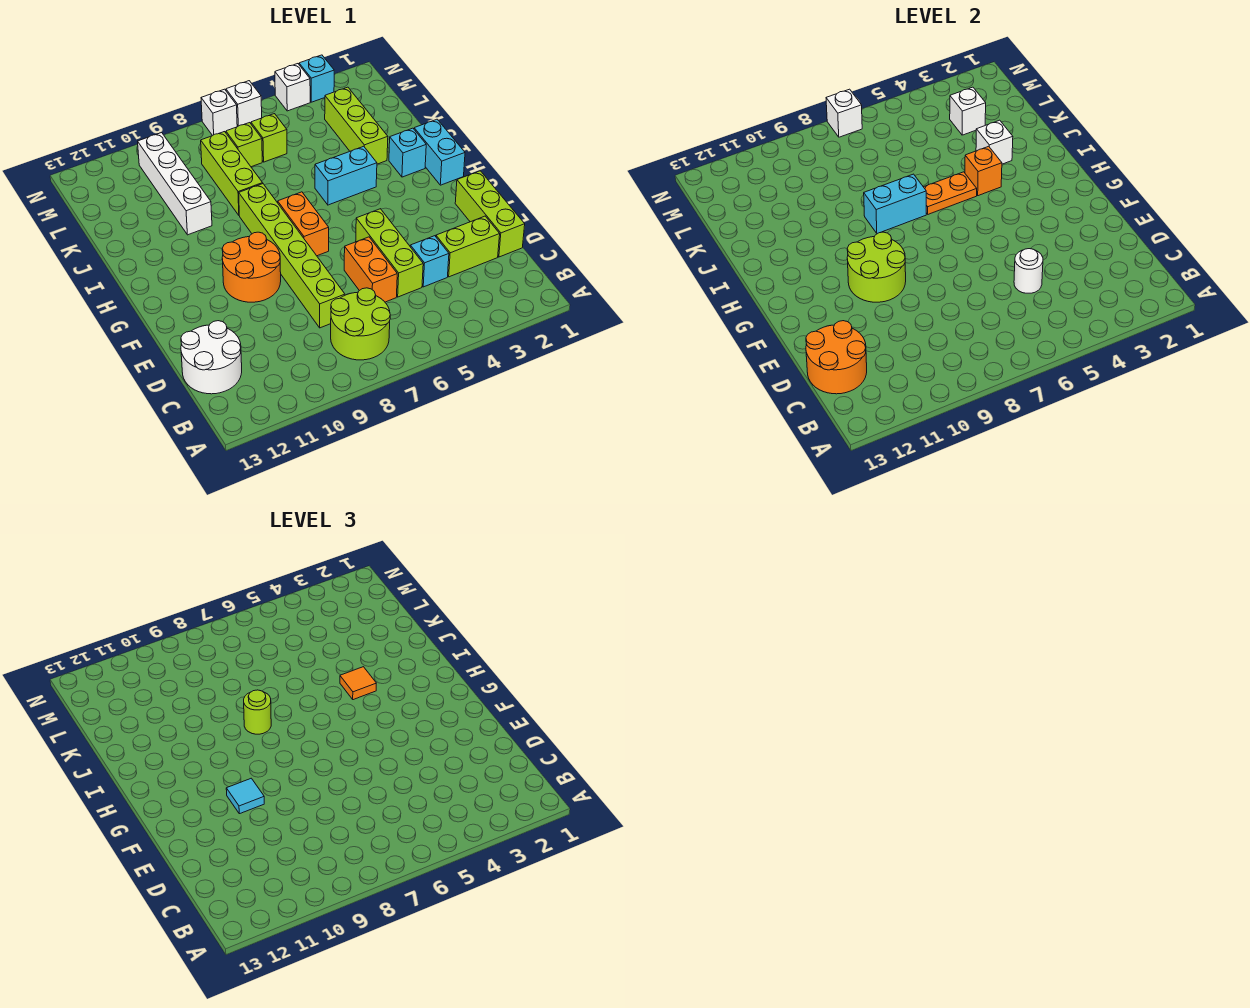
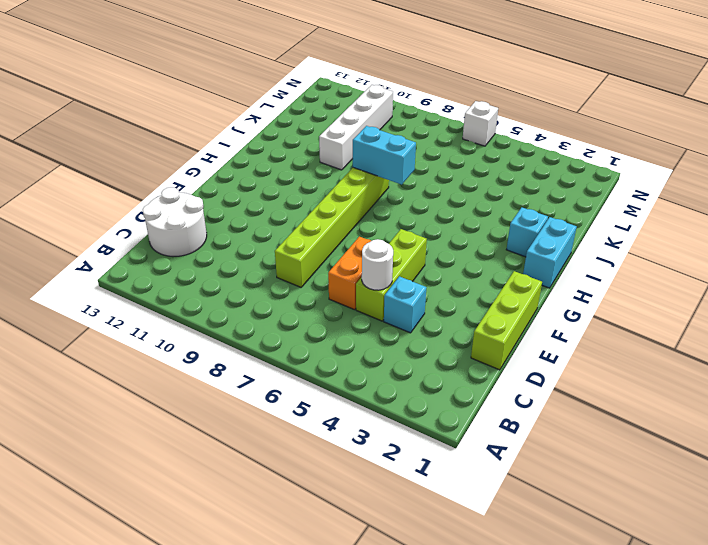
none -> lime round brick B7:C8 level 1
none -> lime brick D2:D3 level 1
none -> orange round brick F9:G10 level 1
none -> orange brick G7:H7 level 1

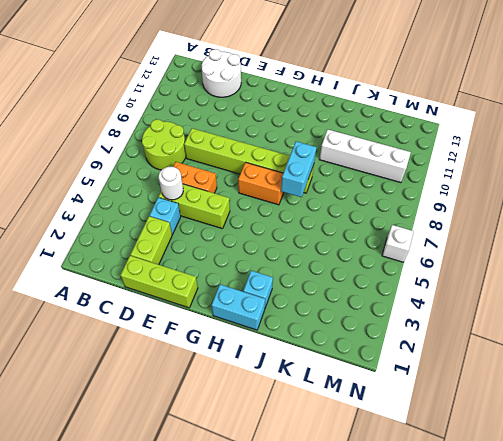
none -> orange round brick F9:G10 level 1
none -> cyan brick I4:I5 level 1
none -> lime brick J3:L3 level 1
none -> lime brick J8:L8 level 1

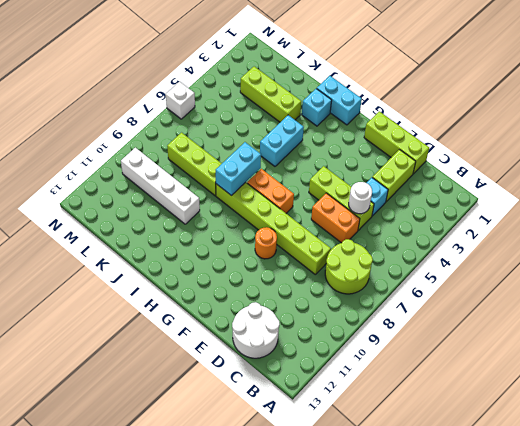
orange round brick F9 level 1 -> orange round brick F9:G10 level 1
none -> lime brick L6 level 1
none -> lime brick L7 level 1
none -> cyan brick N3 level 1
none -> white brick N4 level 1

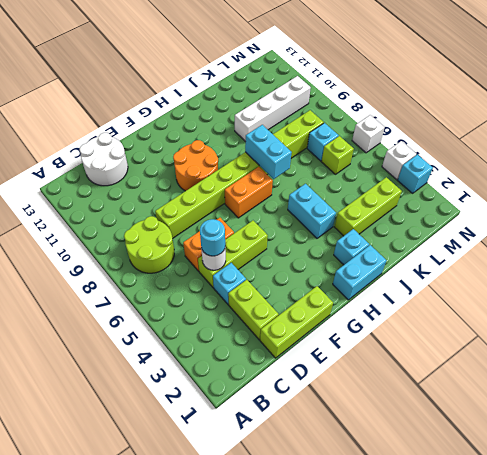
cyan round brick D5 level 3 -> none
cyan brick L7 level 1 -> lime brick L7 level 1
none -> white brick N7 level 1
none -> orange round brick C12:D13 level 2
none -> lime round brick F9:G10 level 2
none -> orange brick I4 level 2

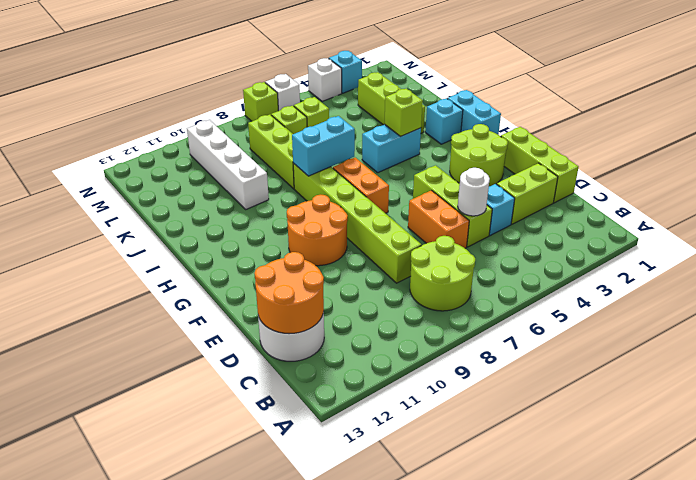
lime round brick F2:G3 level 1 -> lime round brick F9:G10 level 2
lime brick I4 level 2 -> orange brick I4 level 2
lime brick N7 level 1 -> white brick N7 level 1
none -> orange plate I5:I6 level 2
none -> white brick J3 level 2
none -> white brick L3 level 2
none -> white brick N7 level 2

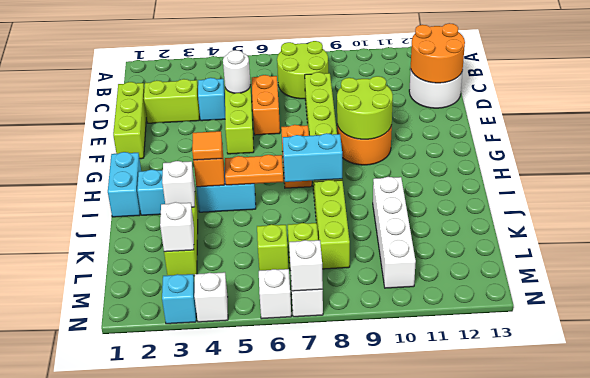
none -> cyan tile F10 level 3
none -> lime round brick I8 level 3

